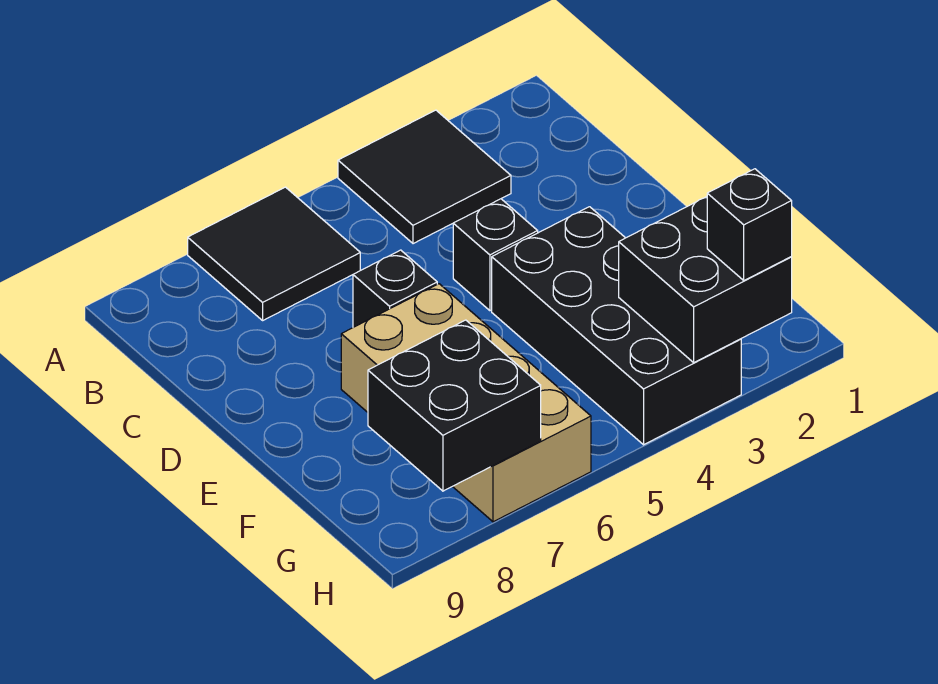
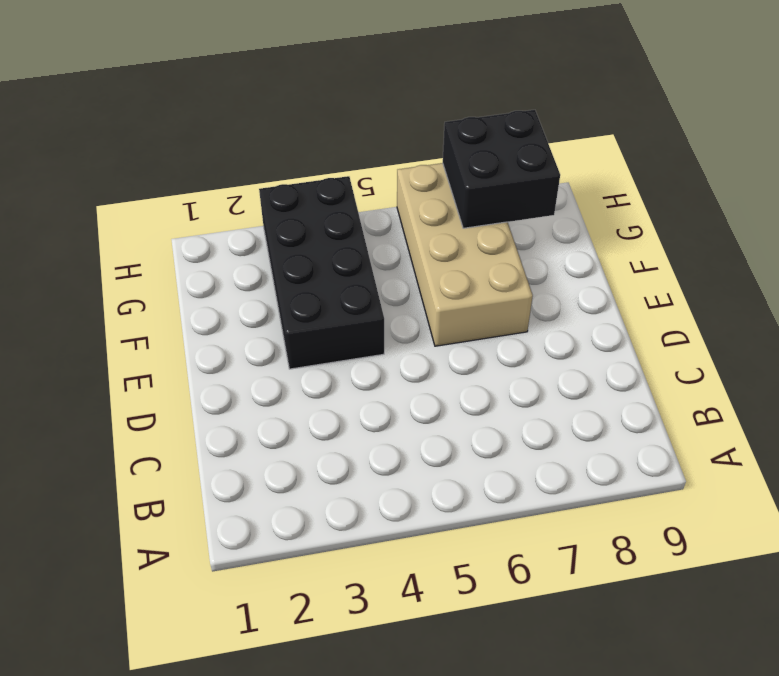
none -> black tile A3:B4 level 1
none -> black tile A6:B7 level 1

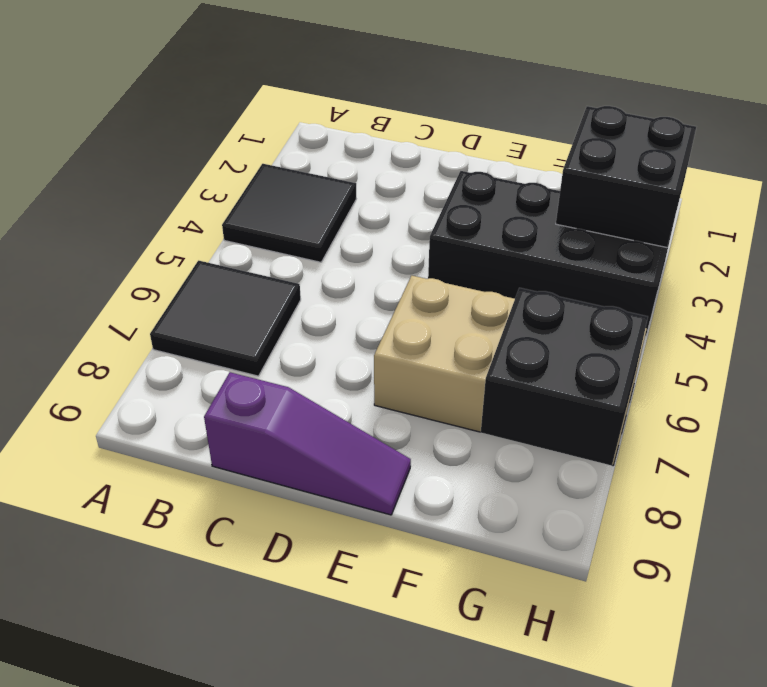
purple slope C9:E9 level 1 top C -> none
none -> black brick D4 level 1
none -> black brick D6 level 1

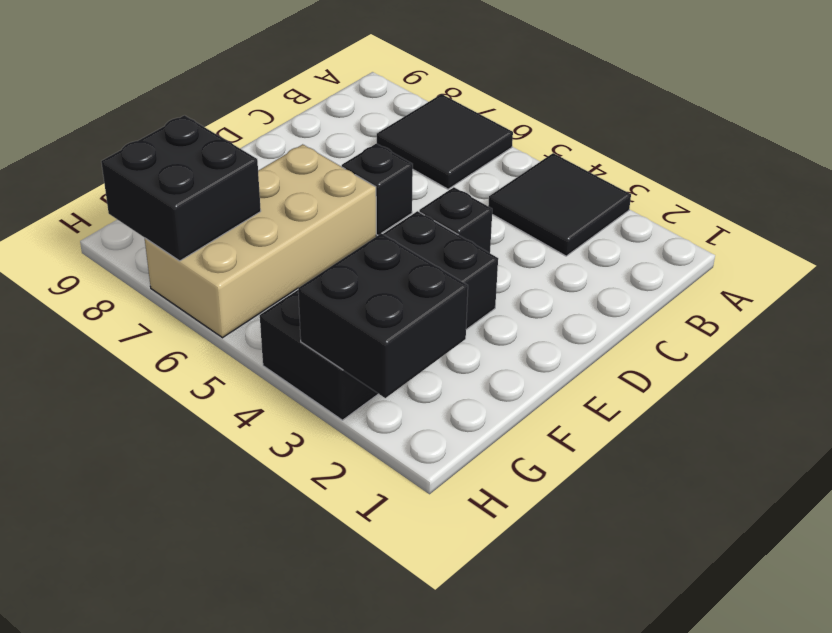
none -> black brick H2 level 3

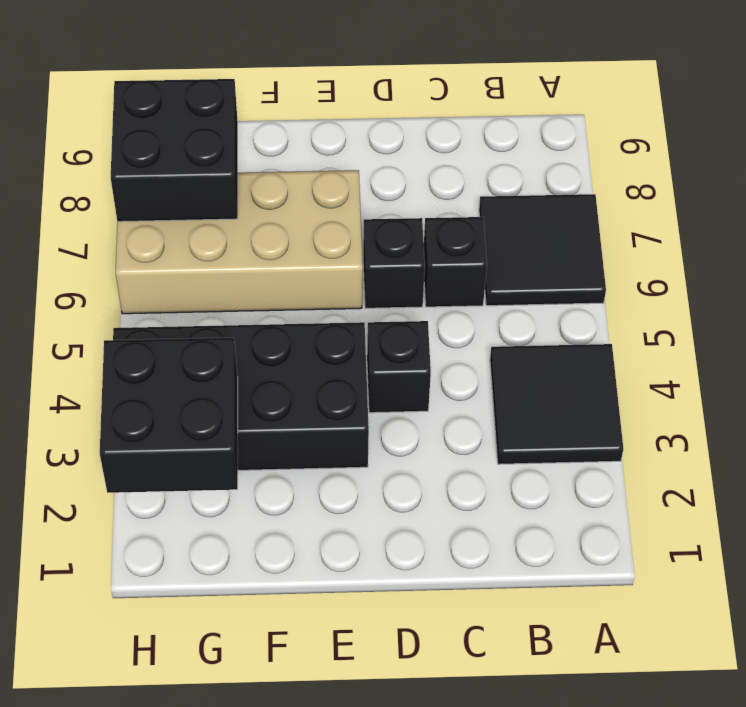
black brick C6 level 1 -> black brick H2 level 3

